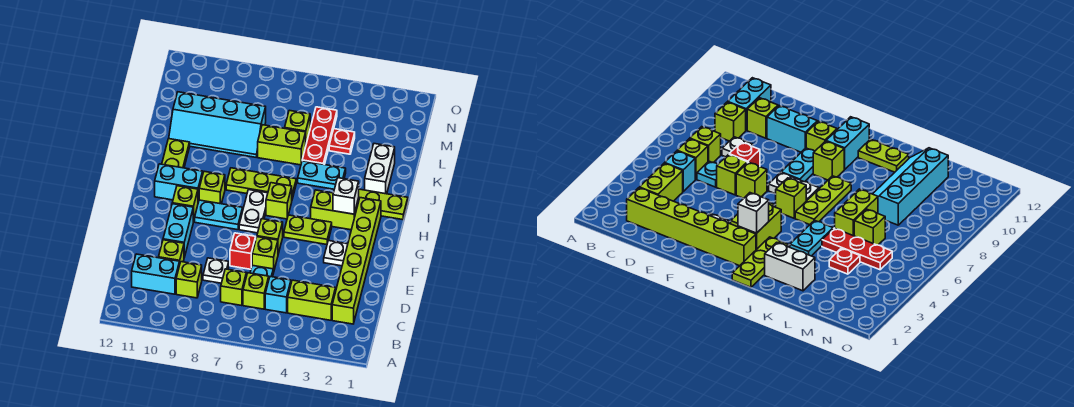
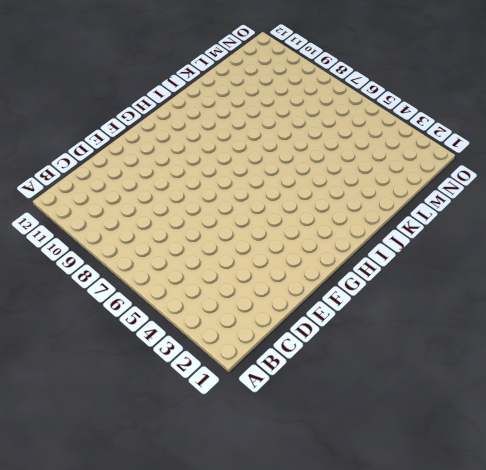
none -> lime brick C2:H2 level 1
none -> lime brick C3:C4 level 1
none -> cyan brick C5 level 1
none -> lime brick C6 level 1

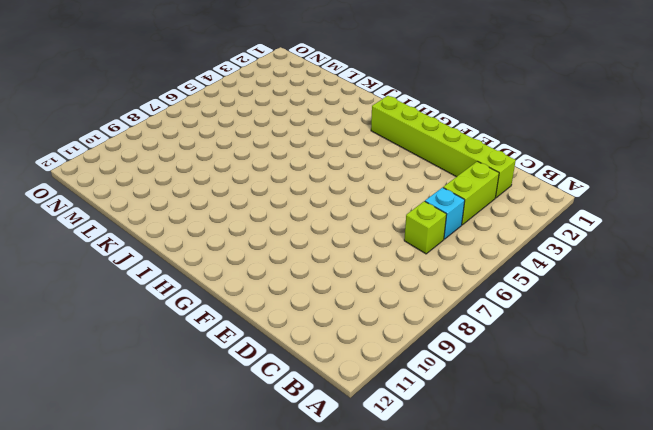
none -> lime brick C7 level 1
none -> lime brick C9 level 1
none -> cyan brick C10:C11 level 1
none -> cyan plate D6 level 1

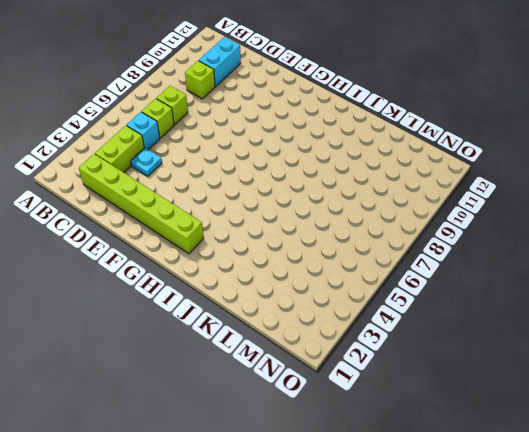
cyan plate D4 level 1 -> cyan plate D6 level 1
none -> white plate D8 level 1
none -> lime brick D10 level 1
none -> lime brick E6 level 1
none -> red brick E7 level 1

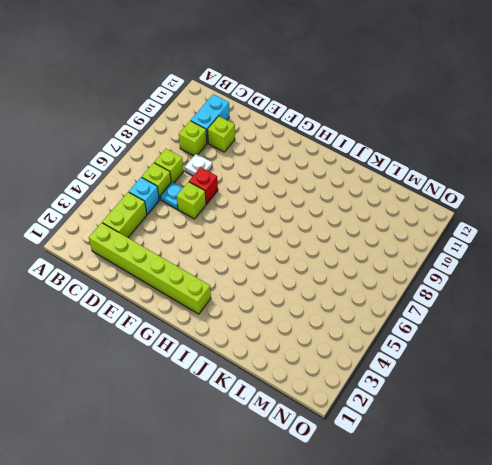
none -> cyan brick E10:F10 level 1
none -> white plate F3 level 1
none -> lime brick F6 level 1
none -> lime plate G4:G5 level 1

